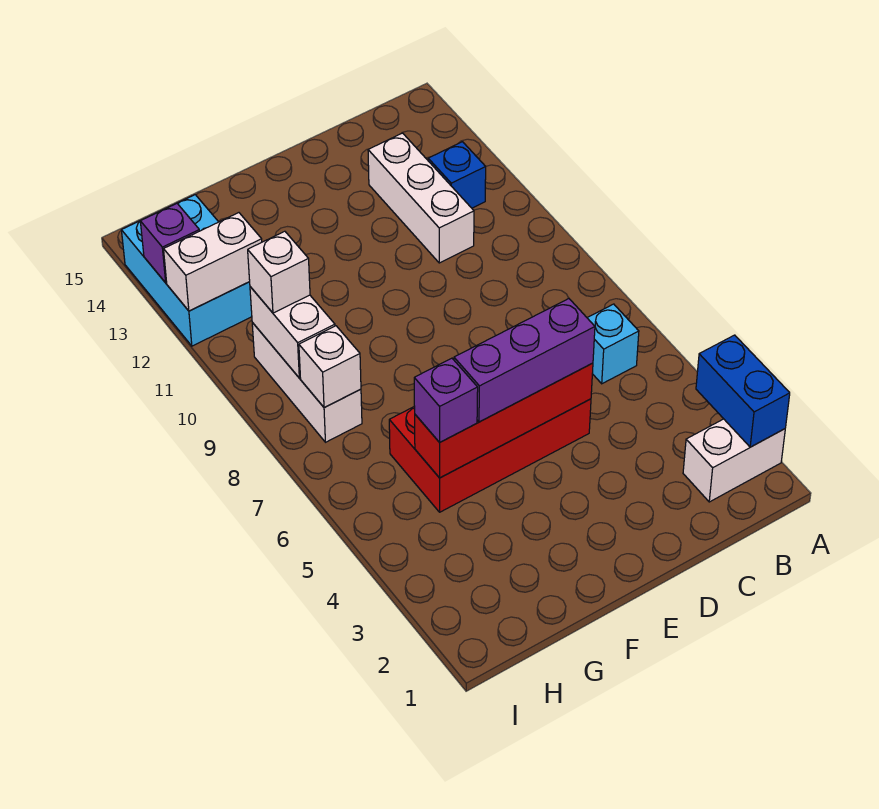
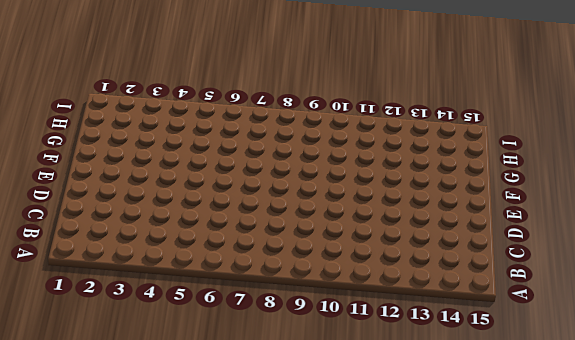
none -> white brick A2:B2 level 1
none -> cyan brick B6 level 1
none -> blue brick B12 level 1

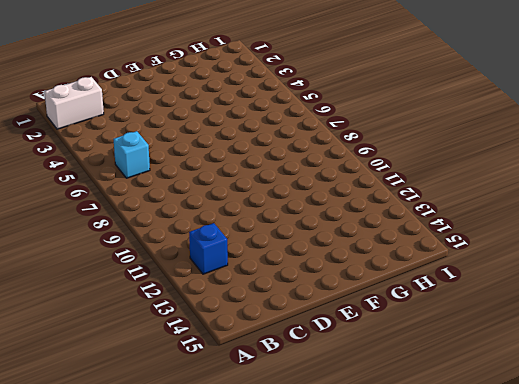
none -> white brick C11:C13 level 1
none -> red brick D5:G6 level 1
none -> white brick H8:H10 level 1

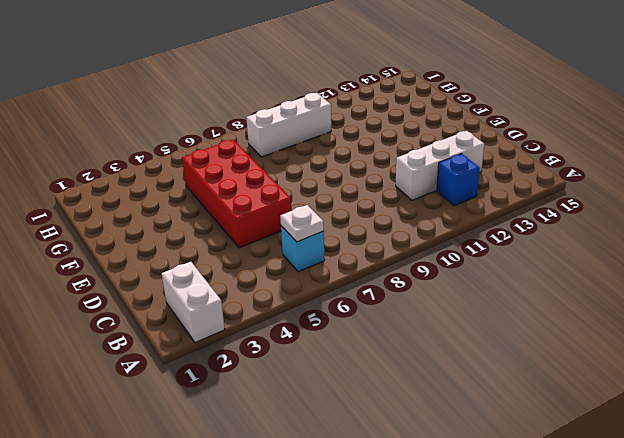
white plate B6 level 2 -> none
none -> cyan brick H12:I14 level 1
none -> blue brick A2:A3 level 2
none -> red brick D5:G5 level 2

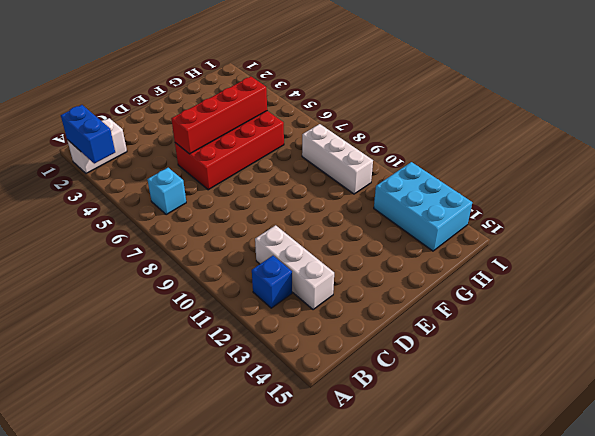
none -> white brick H8 level 2
none -> white brick H9:H10 level 2
none -> white brick H12:I12 level 2

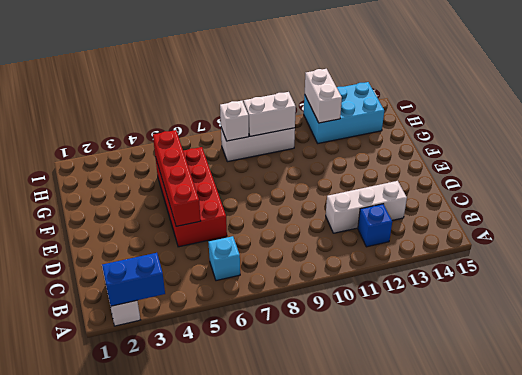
none -> purple brick I13 level 2
none -> purple brick D5:F5 level 3
none -> purple brick G5 level 3

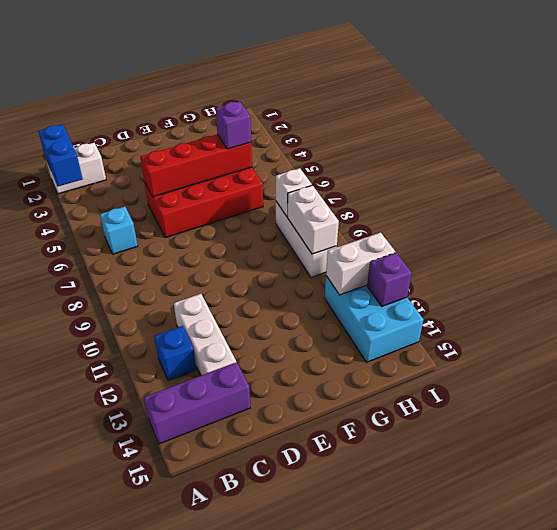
purple brick A14:C14 level 1 -> purple brick D5:F5 level 3
none -> white brick H10 level 3

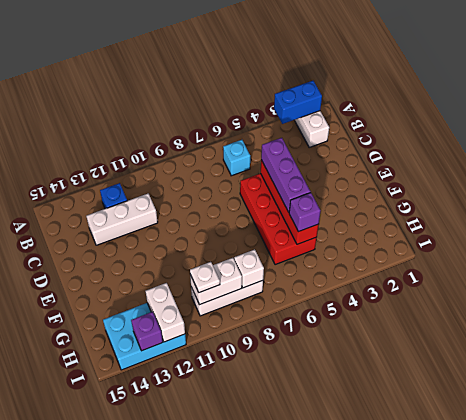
white plate H10 level 3 -> white brick H10 level 3

